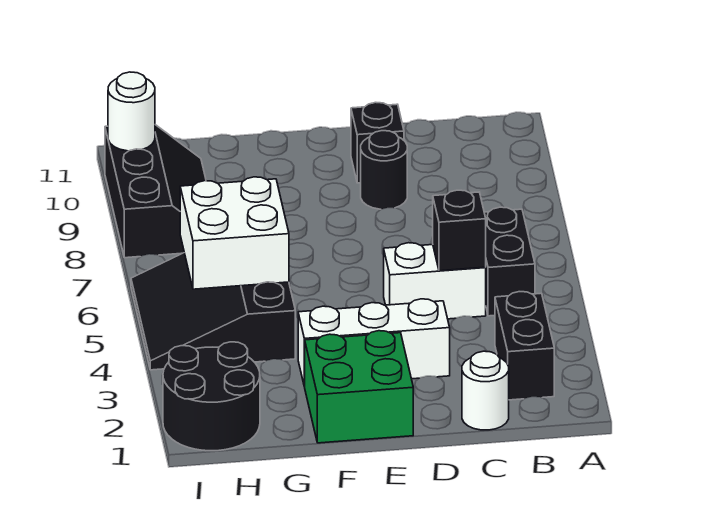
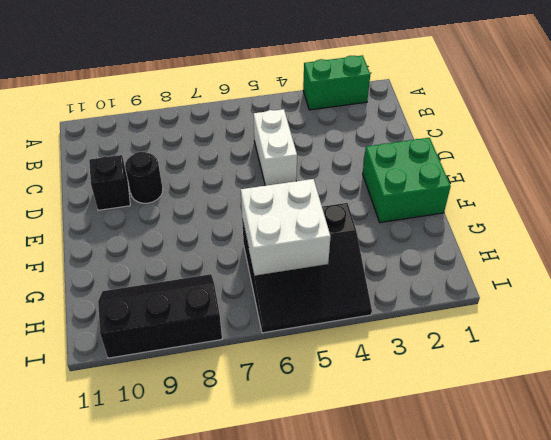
green brick A2:A3 level 1 -> none
none -> black brick B2:B3 level 1
none -> black brick B5:B6 level 1
none -> white round brick C1 level 1

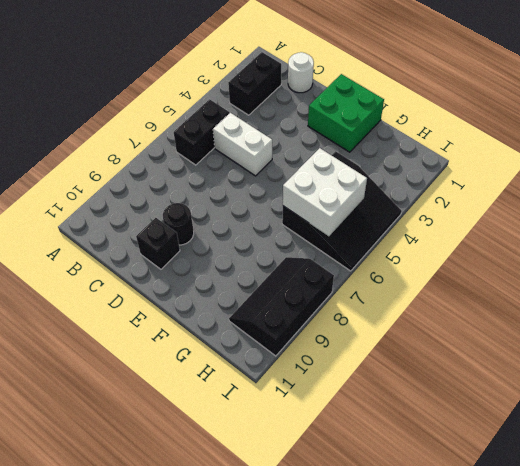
none -> white brick D3:F3 level 1
none -> black round brick H1:I2 level 1
none -> black brick C5 level 2

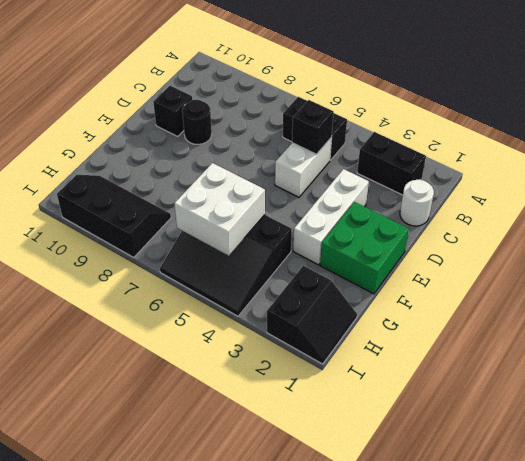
black slope H1:I2 level 1 top 2 -> black round brick H1:I2 level 1
none -> white round brick I10 level 2

